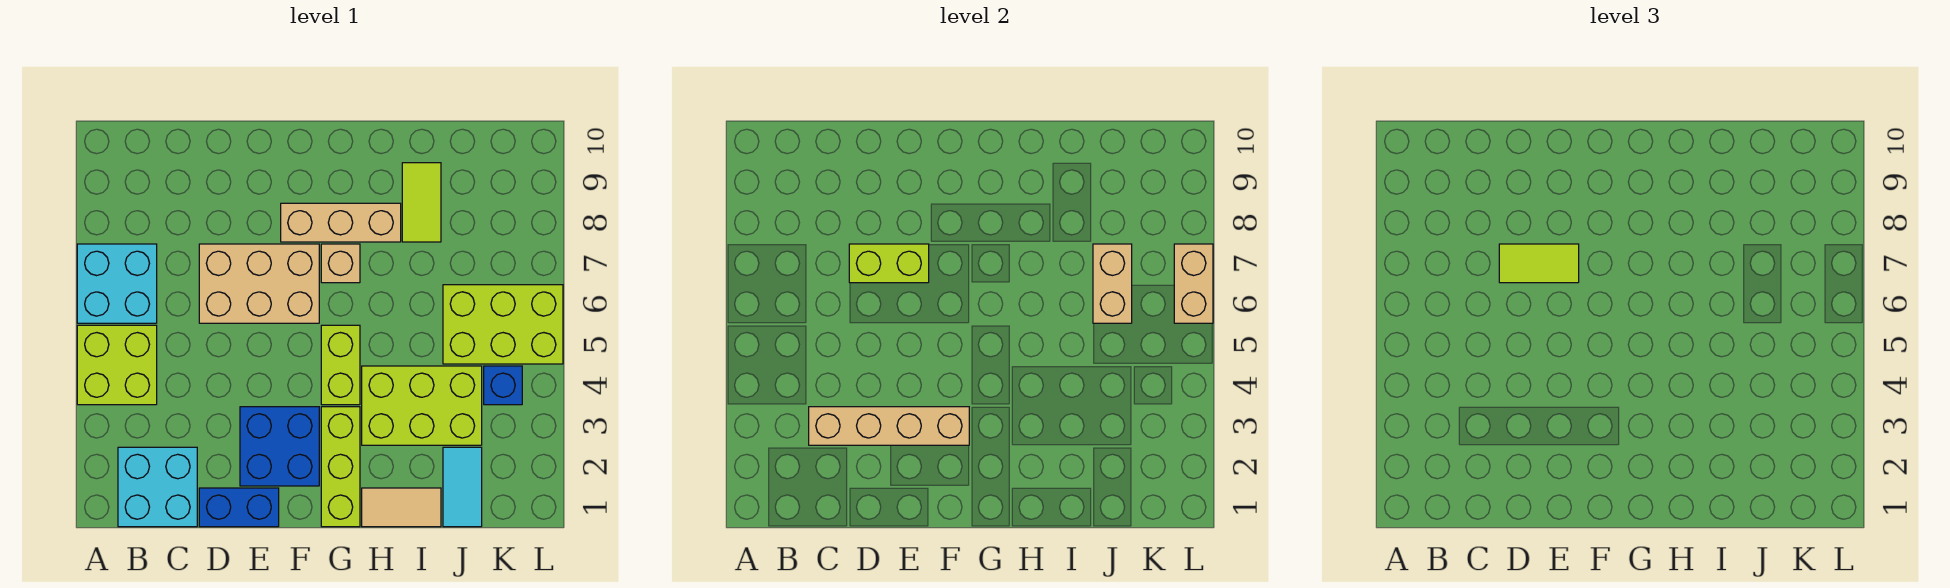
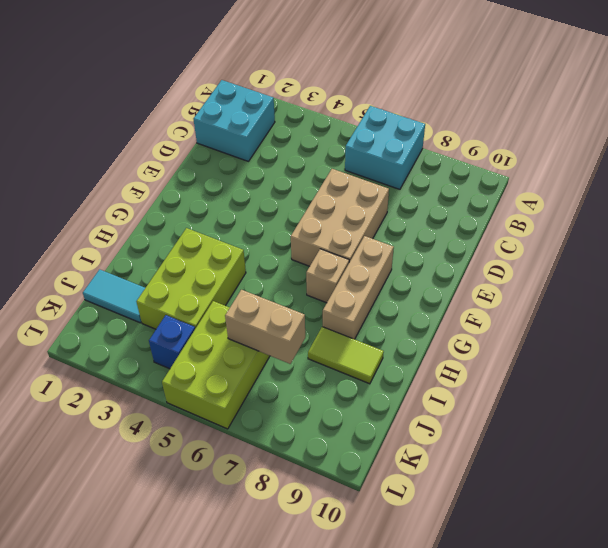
none -> lime brick A4:B5 level 1
none -> blue brick D1:E1 level 1
none -> blue brick E2:F3 level 1

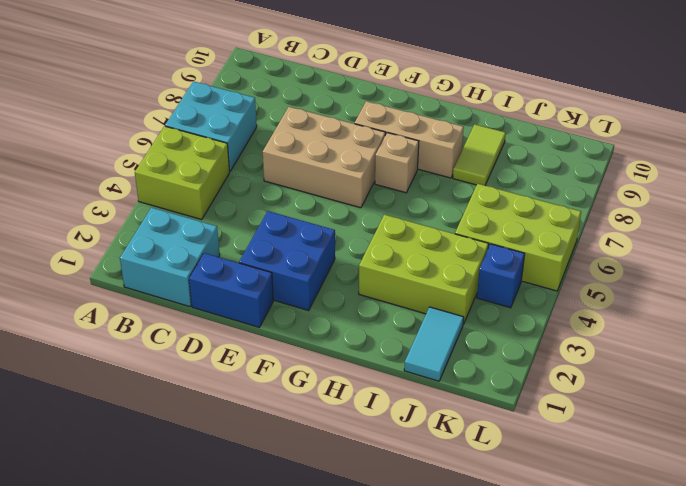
none -> lime brick G1:G3 level 1
none -> lime brick G4:G5 level 1
none -> tan tile H1:I1 level 1

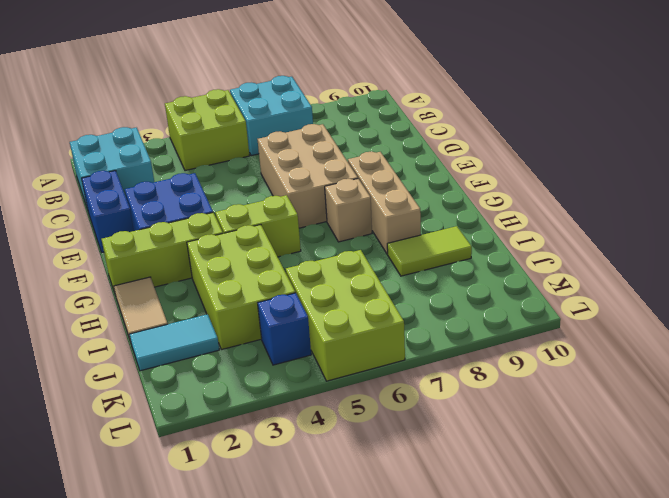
none -> tan brick C3:F3 level 2
none -> lime brick D7:E7 level 2
none -> tan brick J6:J7 level 2

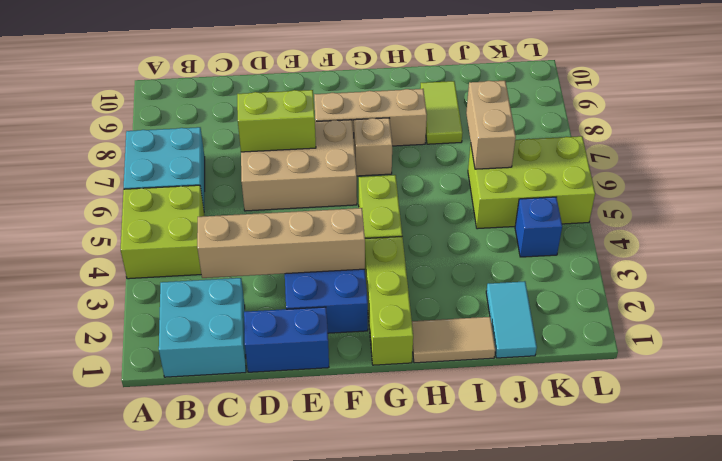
none -> lime brick H3:J4 level 1
none -> tan brick L6:L7 level 2
none -> lime tile D7:E7 level 3

